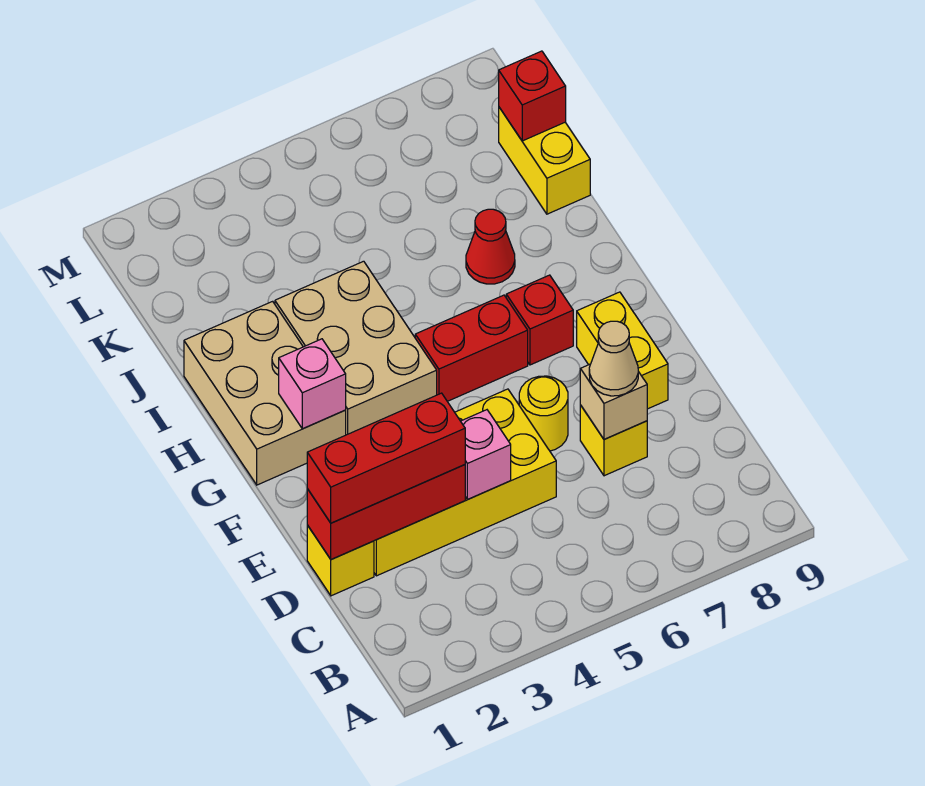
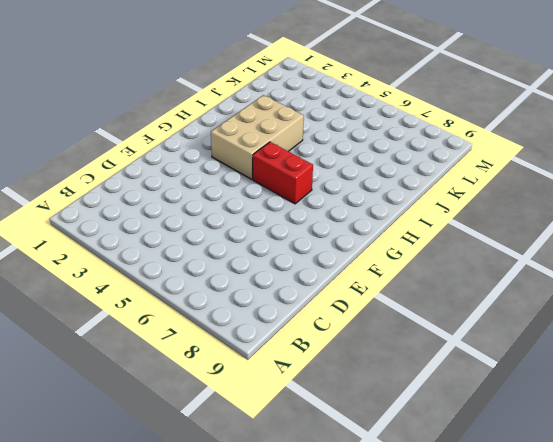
none -> yellow brick D1 level 1
none -> yellow brick D2:E5 level 1
none -> yellow brick D7 level 1

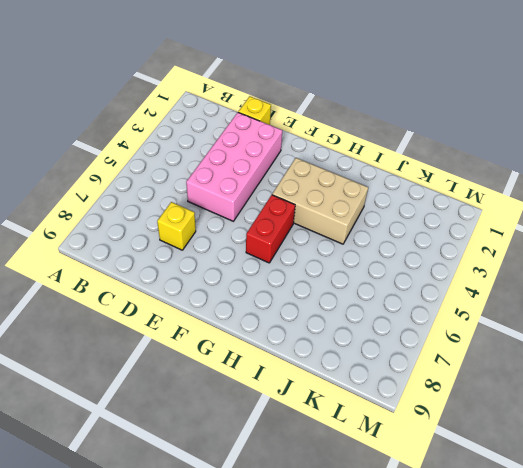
pink brick D2:E5 level 1 -> yellow brick D2:E5 level 1
none -> yellow round brick E6 level 1
none -> yellow brick E8:F8 level 1
none -> tan brick G1:I2 level 1

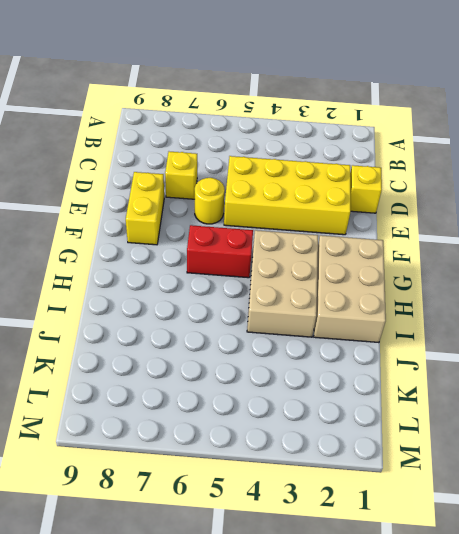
none -> red brick G7 level 1
none -> red cone I7 level 1
none -> yellow brick J9:K9 level 1

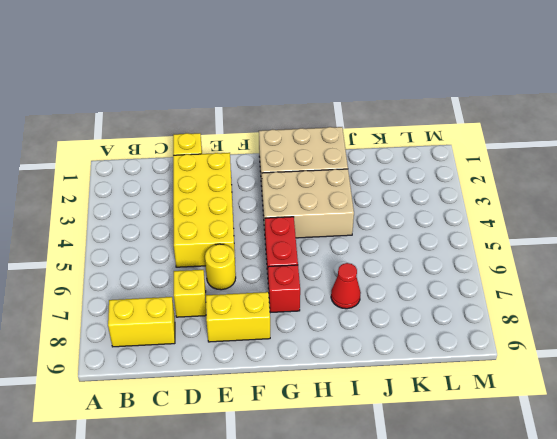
yellow brick B8:C8 level 1 -> yellow brick J9:K9 level 1
none -> red brick D1:D3 level 2
none -> pink brick D4 level 2
none -> tan brick D7 level 2

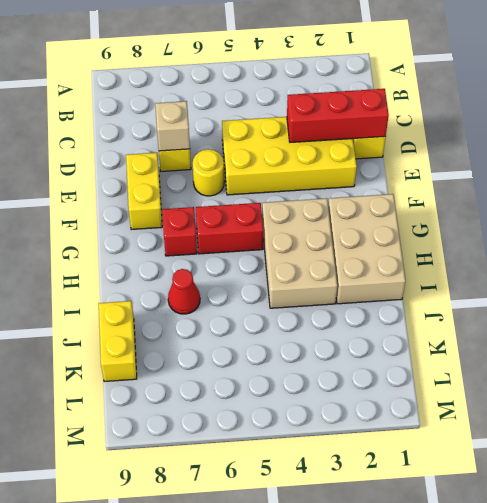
none -> pink brick D4 level 2
none -> pink brick G2 level 2
none -> red brick K9 level 2

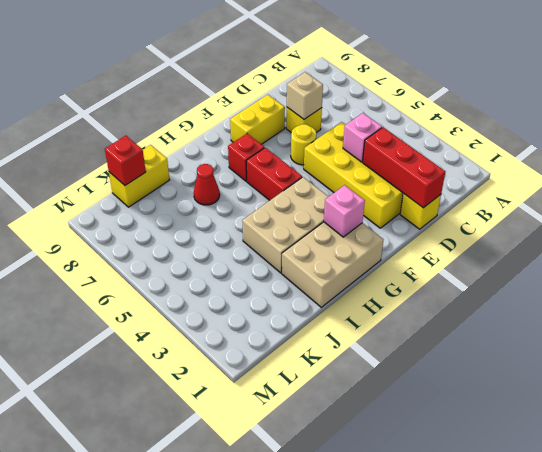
none -> red brick D1:D3 level 3
none -> tan cone D7 level 3

